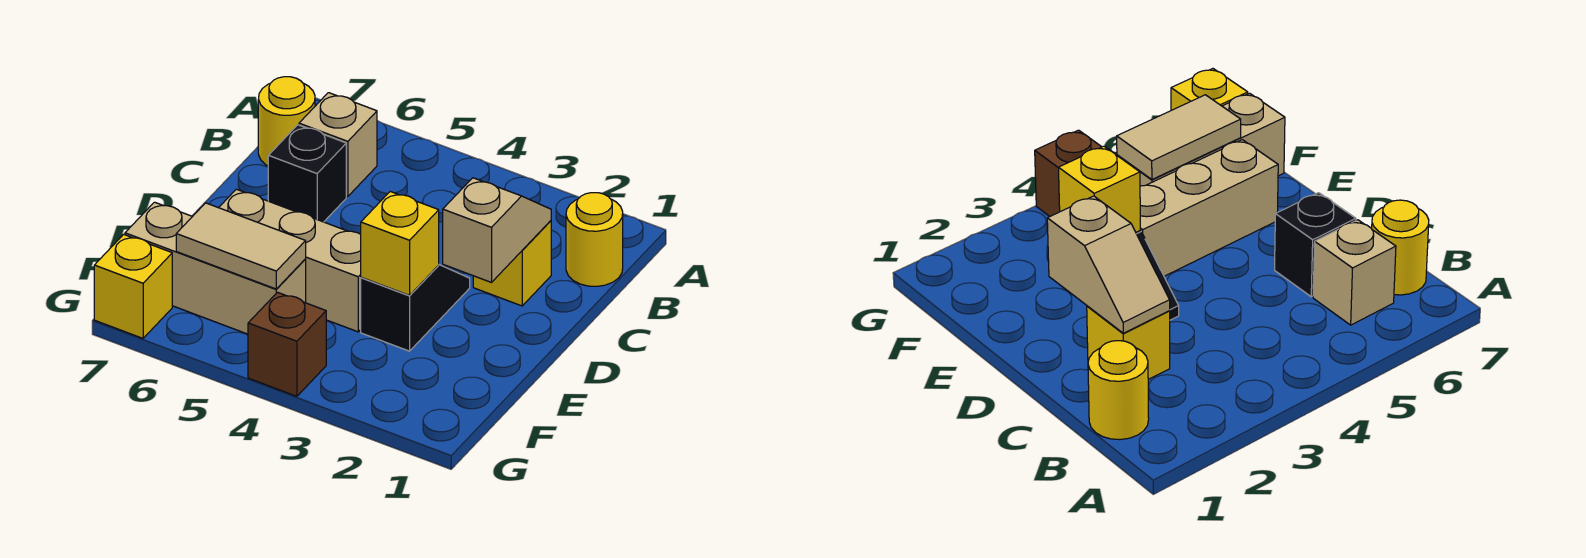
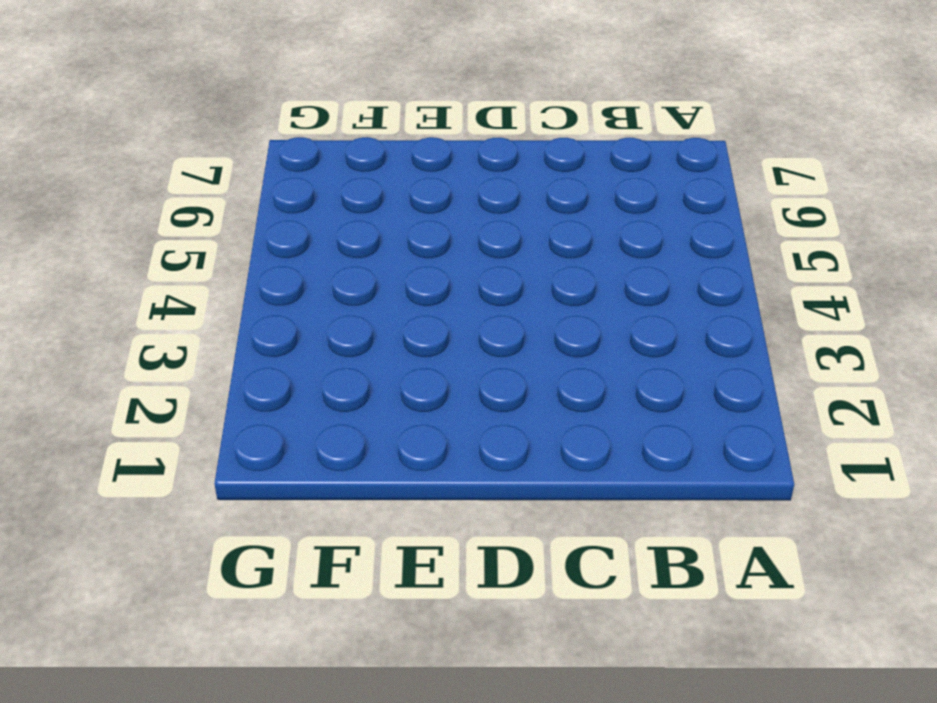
none -> yellow round brick B1 level 1
none -> tan brick B6 level 1
none -> yellow round brick B7 level 1

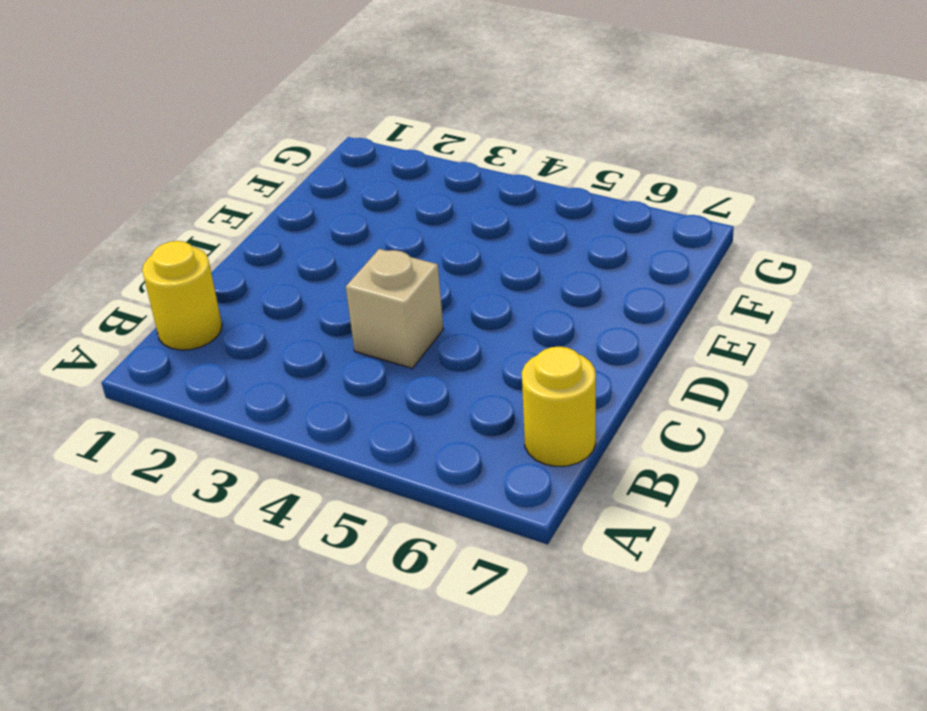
tan brick C4 level 1 -> tan brick B6 level 1
none -> yellow brick C2 level 1
none -> black brick C6 level 1
none -> black slope D3:E3 level 1 top E

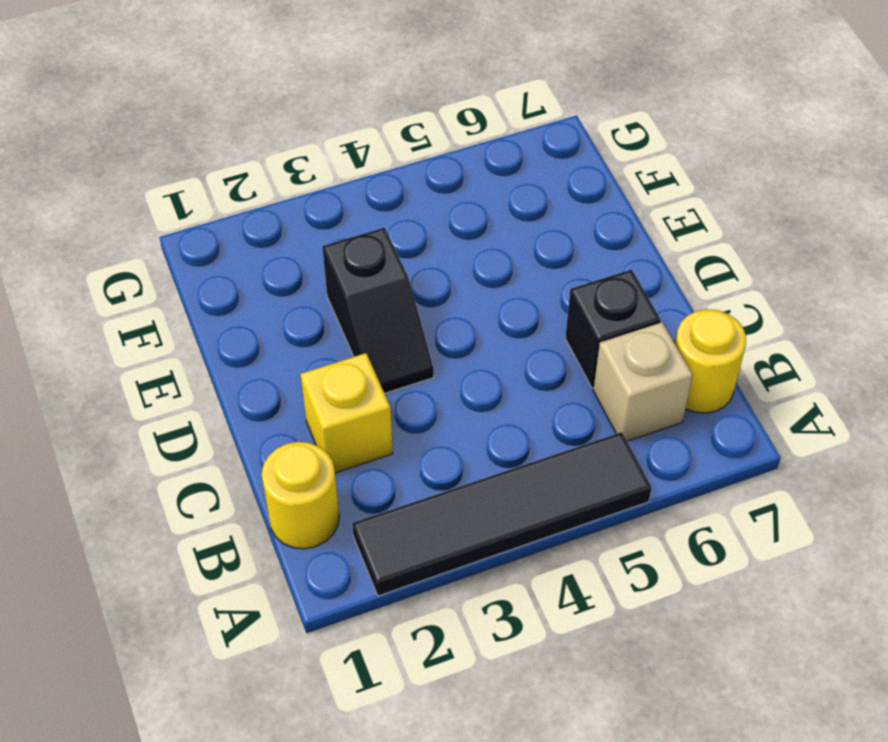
black tile A2:A5 level 1 -> none
none -> tan brick E4:E6 level 1
none -> tan brick F5:F7 level 1
none -> brown brick G4 level 1

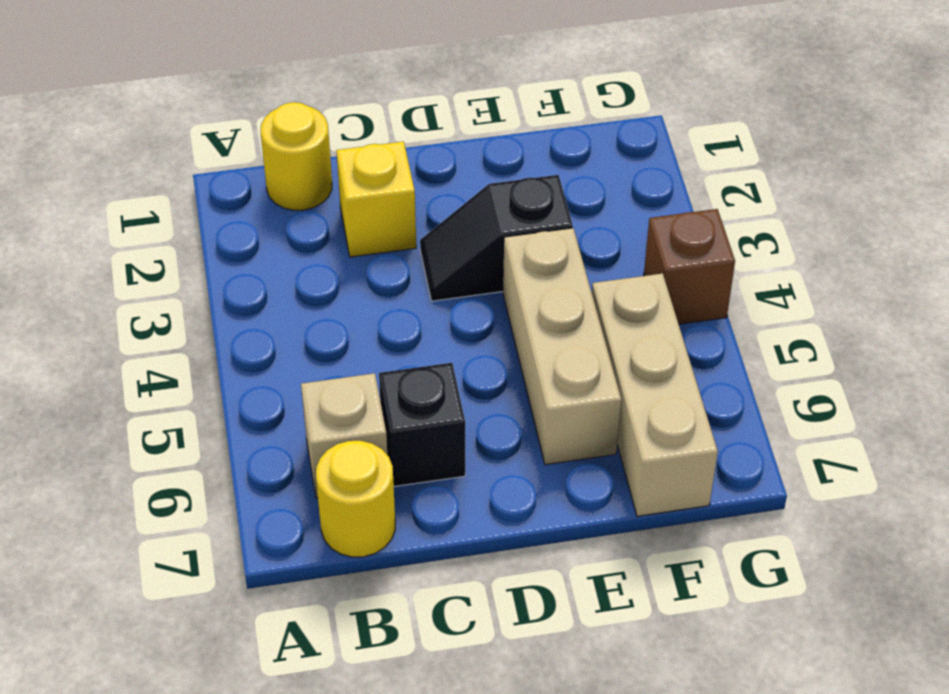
none -> yellow brick G7 level 1
none -> tan slope C2:D2 level 2 top D
none -> yellow brick E3 level 2

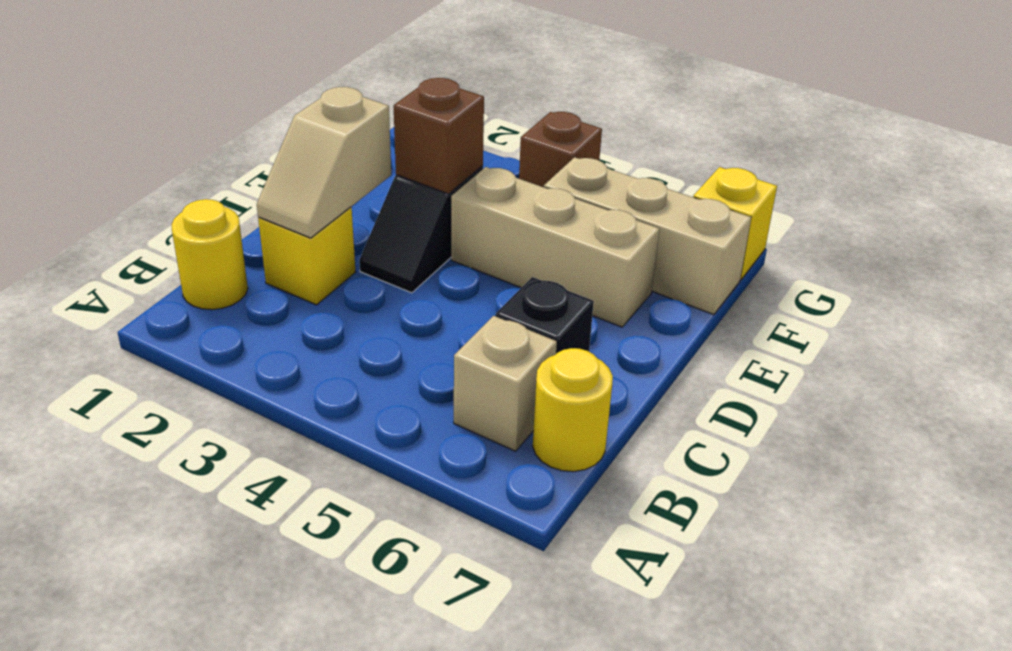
brown brick E3 level 2 -> yellow brick E3 level 2
none -> tan tile F5:F6 level 2

